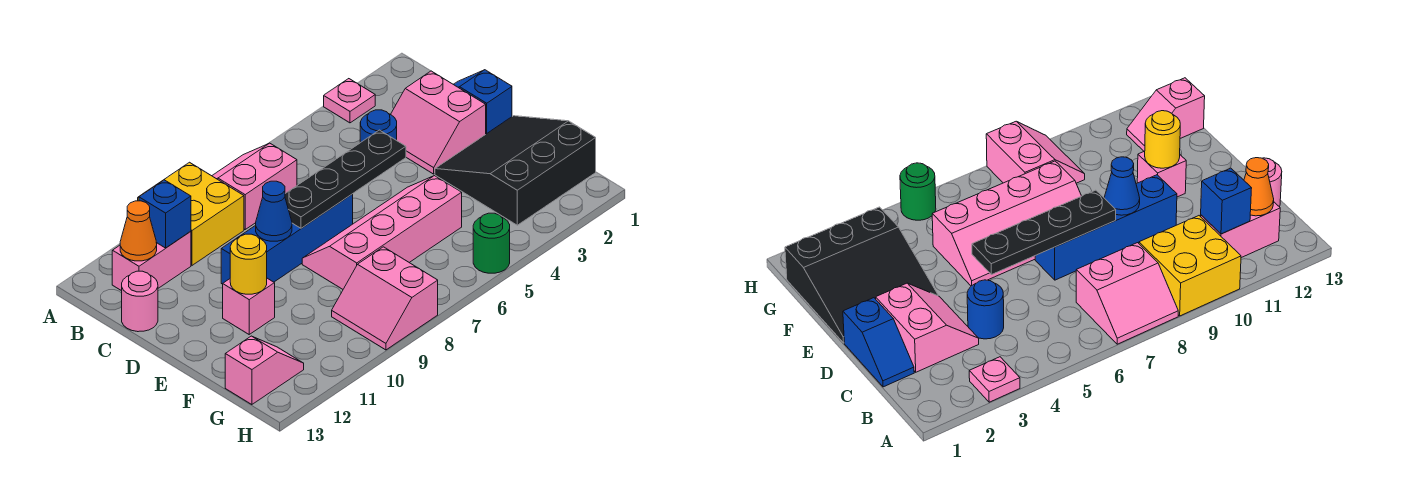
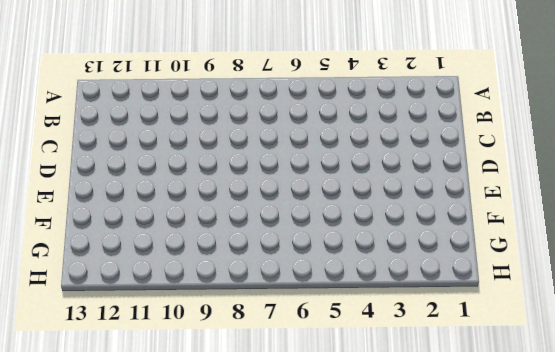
none -> pink plate A3 level 1
none -> pink slope A7:B8 level 1 top B
none -> yellow brick A9:B10 level 1

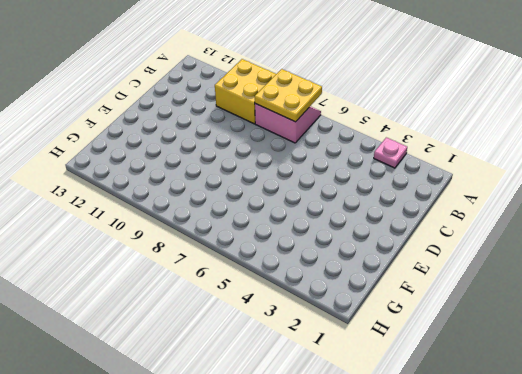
yellow plate A7:B8 level 2 -> none
none -> pink brick B11:B12 level 1
none -> blue slope C1:D1 level 1 top D
none -> pink slope C2:D3 level 1 top 2

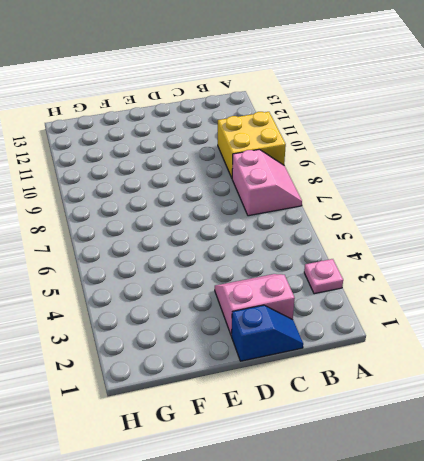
none -> pink brick B11:B12 level 1
none -> blue round brick C4 level 1
none -> pink round brick C13 level 1

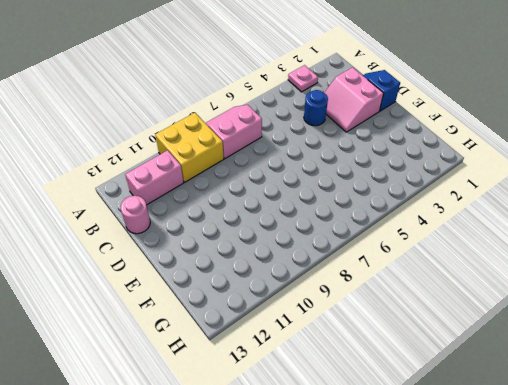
none -> blue brick D7:D10 level 1
none -> black slope E1:G3 level 1 top G
none -> pink slope E5:F8 level 1 top F

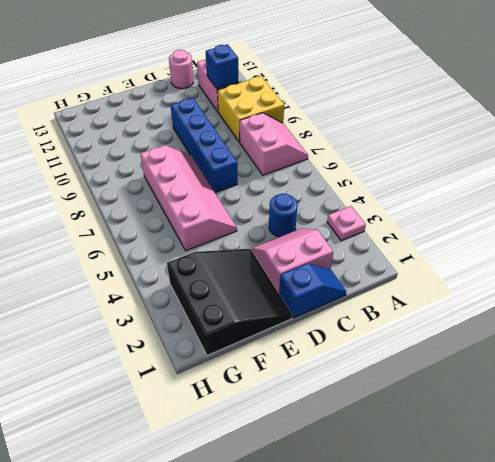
none -> pink brick E11 level 1
none -> pink slope G8:H9 level 1 top 8
none -> pink slope G12:G13 level 1 top 13

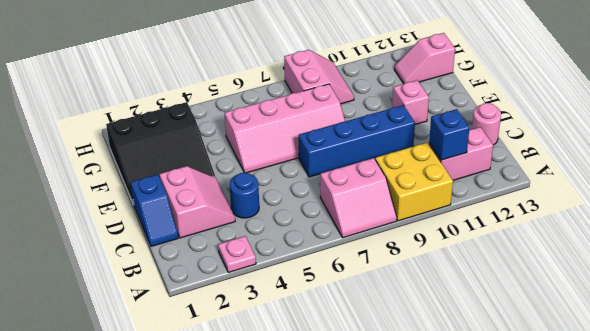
none -> green round brick H5 level 1
none -> orange cone B12 level 2
none -> black plate D5:D8 level 2

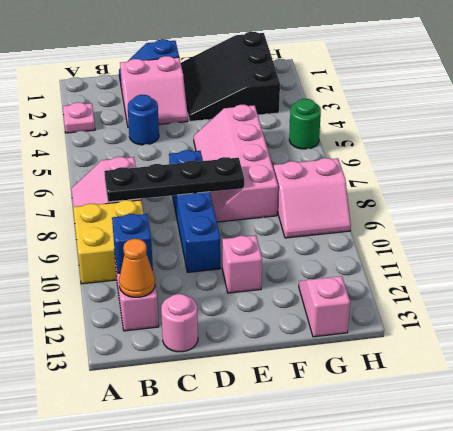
black plate B8:E8 level 2 -> black plate D5:D8 level 2
none -> blue cone D9 level 2
none -> yellow round brick E11 level 2

